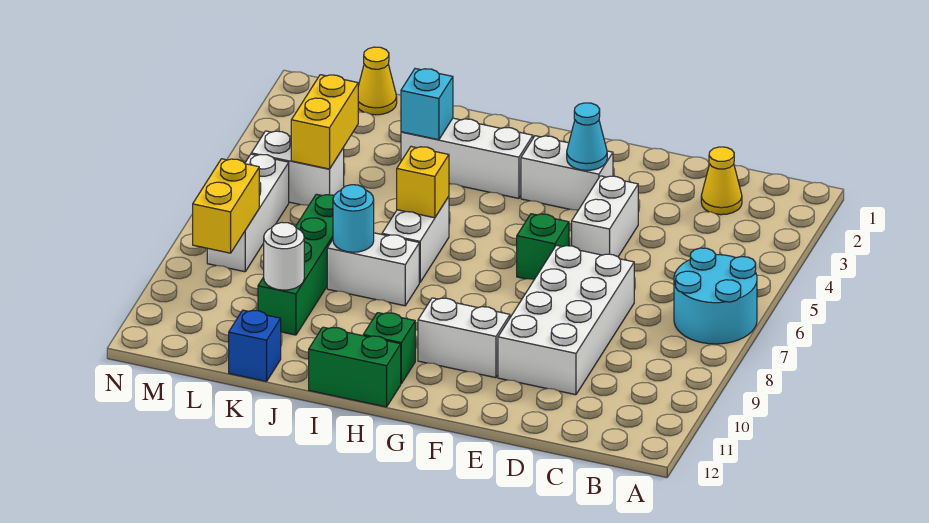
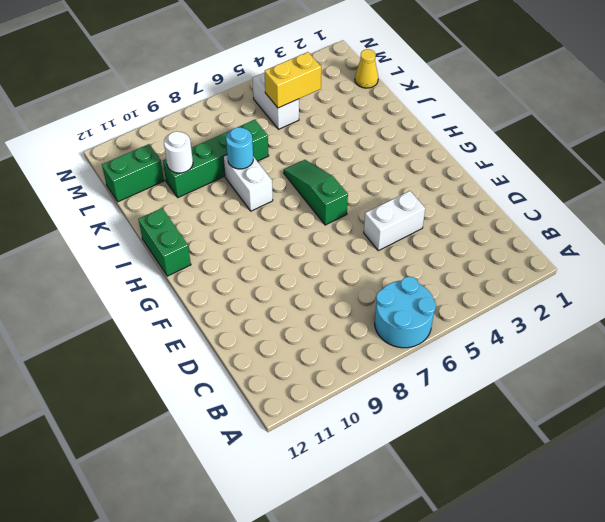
green slope G6:I6 level 1 top G -> white brick I6:I7 level 1
green brick L11:L12 level 1 -> none
none -> yellow cone C2 level 1
none -> white brick D7:E10 level 1
none -> white brick F3:G3 level 1

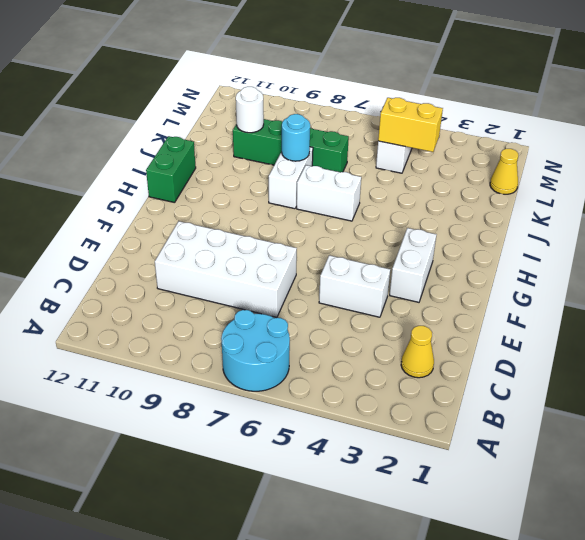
none -> green brick F6 level 1
none -> white brick F10:G10 level 1
none -> white brick H3:J3 level 1

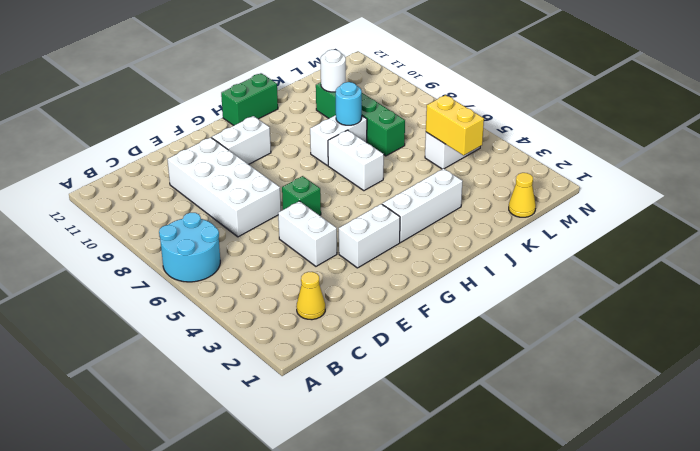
none -> green brick H11 level 1
none -> blue brick K12 level 1
none -> white brick M6:M8 level 1

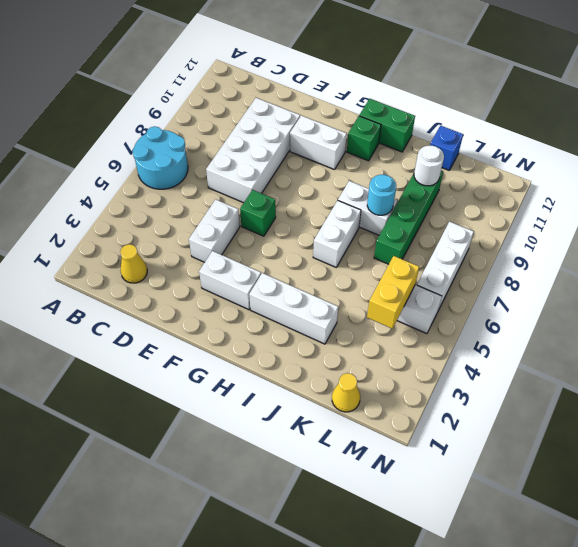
none -> cyan cone F3 level 2
none -> yellow brick I6 level 2
none -> cyan brick J3 level 2

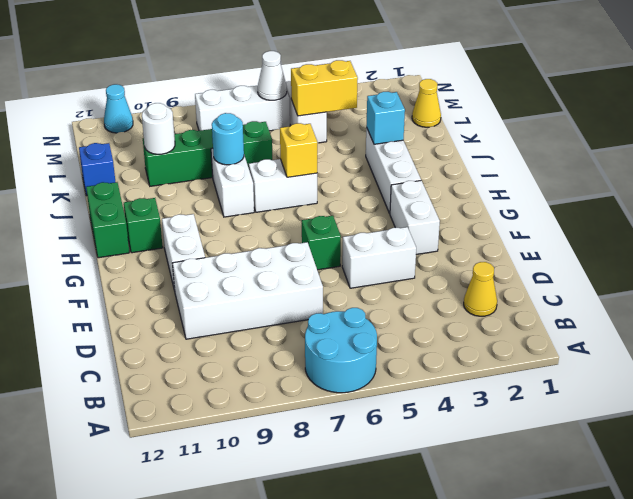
white cone M6 level 2 -> none
cyan cone N11 level 1 -> cyan cone F3 level 2
none -> yellow brick M8:M9 level 2

